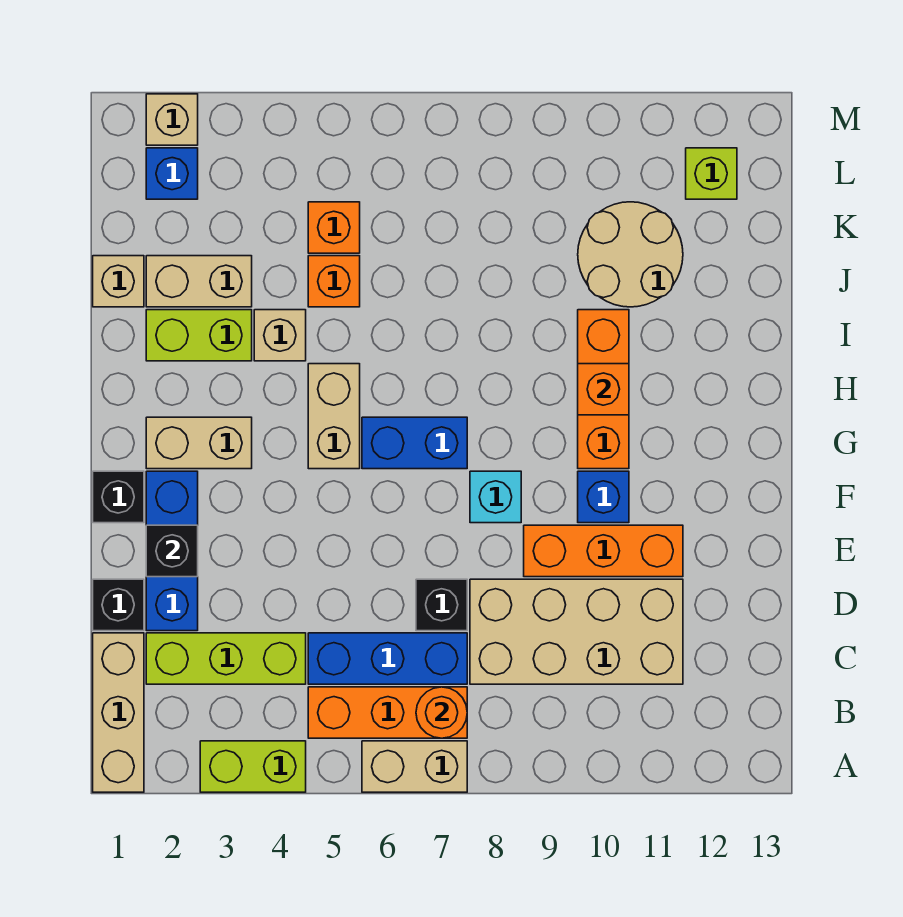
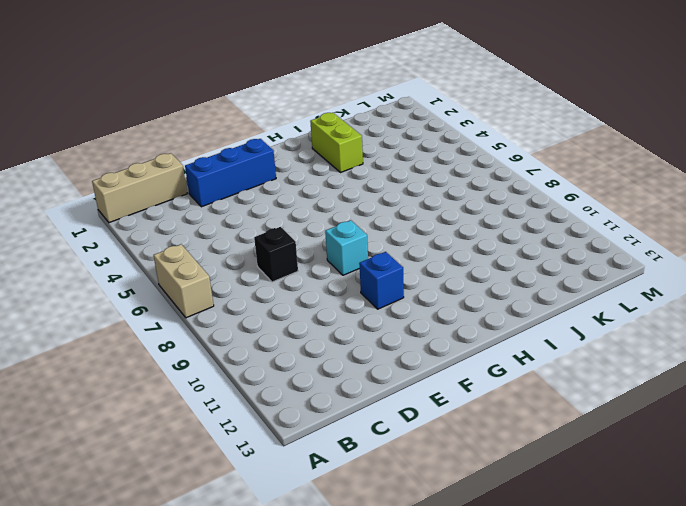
none -> lime brick A3:A4 level 1
none -> orange brick B5:B7 level 1
none -> lime brick C2:C4 level 1
none -> blue brick C5:C7 level 1

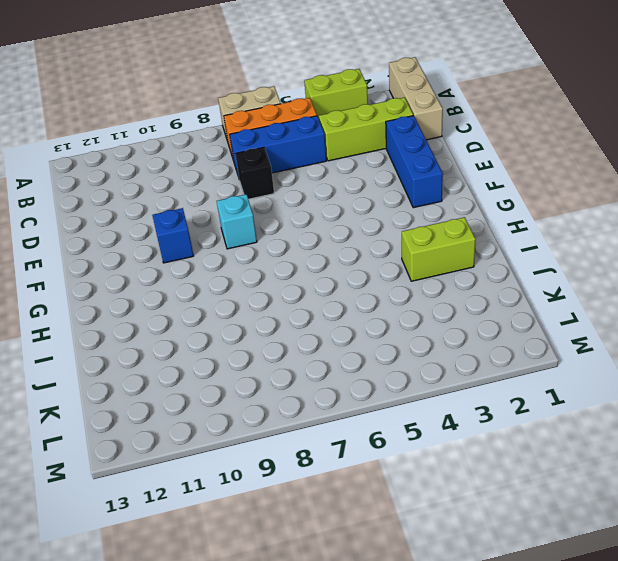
none -> tan brick C8:D11 level 1
none -> black brick D1 level 1
none -> orange brick E9:E11 level 1
none -> black brick F1 level 1

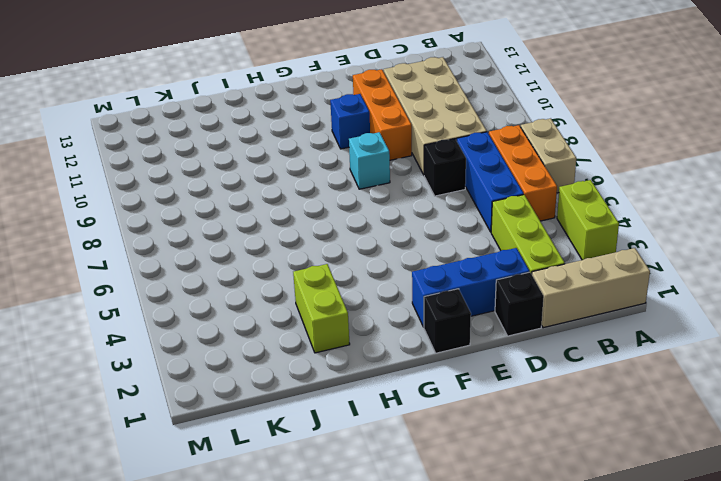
none -> tan brick G2:G3 level 1
none -> tan brick G5:H5 level 1
none -> blue brick G6:G7 level 1
none -> orange brick G10:I10 level 1

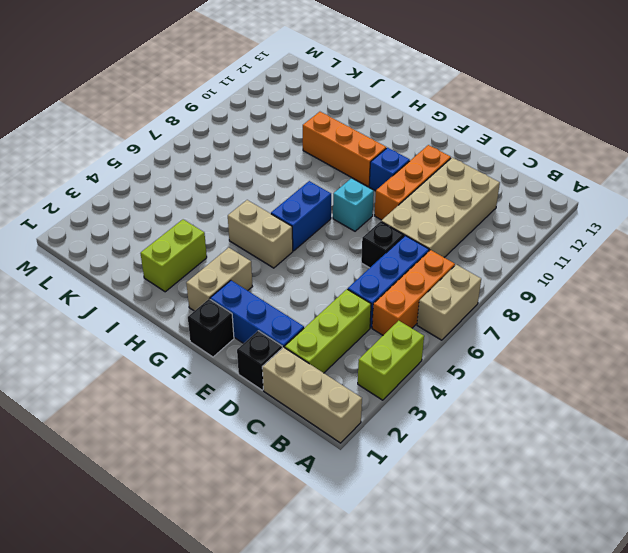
none -> tan brick I4 level 1
none -> tan brick J1 level 1
none -> tan brick J2:J3 level 1
none -> orange brick J5 level 1

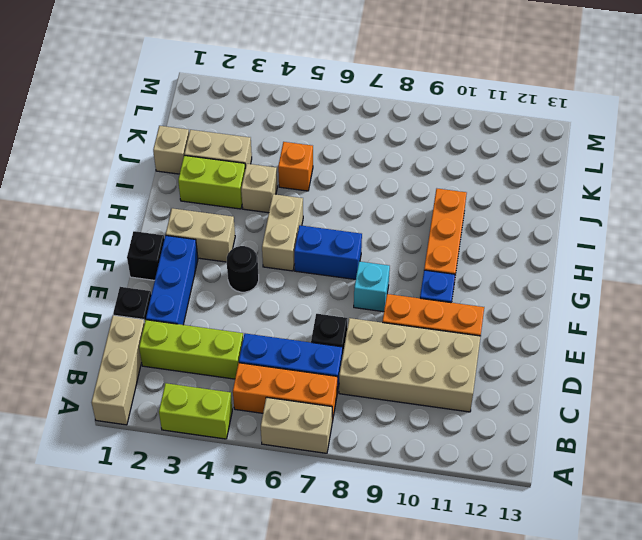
black round brick F4 level 1 -> none
none -> tan round brick J10:K11 level 1
none -> orange brick K5 level 1
none -> blue brick L2 level 1
none -> lime brick L12 level 1

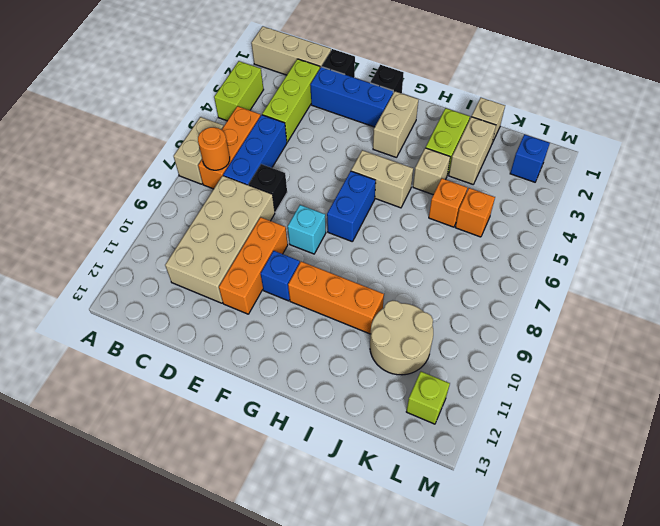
none -> tan brick M2 level 1
none -> black brick E2 level 2
none -> orange brick H10 level 2

